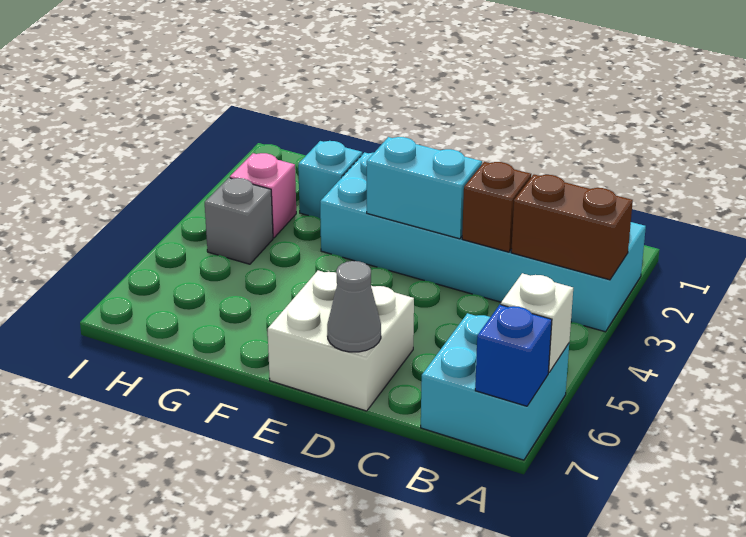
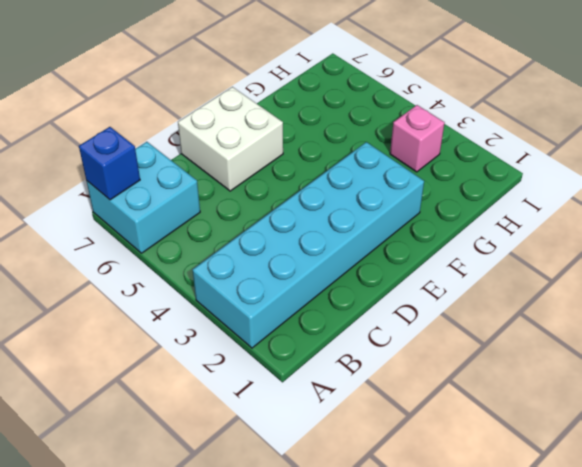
none -> cyan brick G2 level 1
none -> grey brick H4 level 1
none -> brown brick A3:B3 level 2

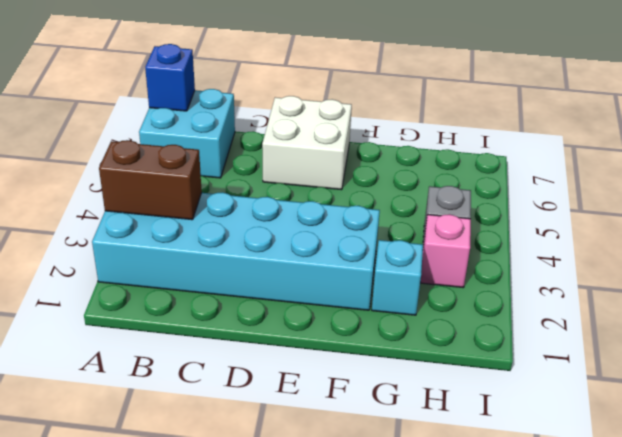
none -> white brick A6 level 2
none -> brown brick C3 level 2
none -> cyan brick D3:E3 level 2

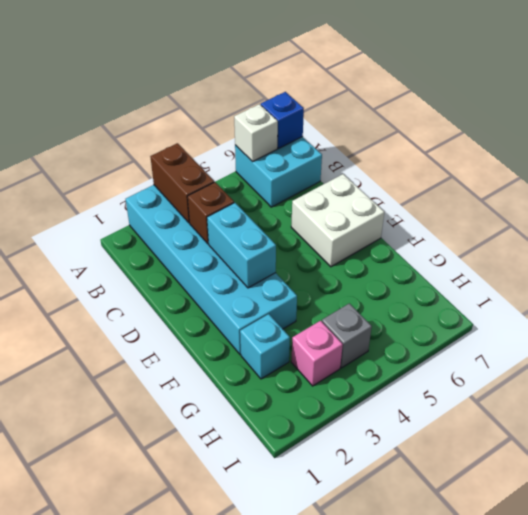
none -> grey cone D7 level 2

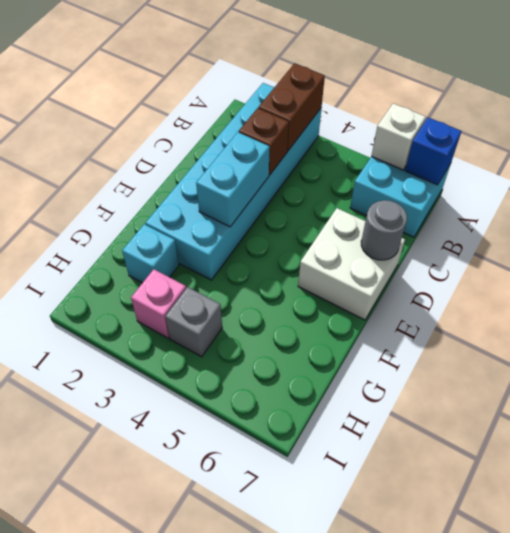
grey round brick D7 level 2 -> grey cone D7 level 2

